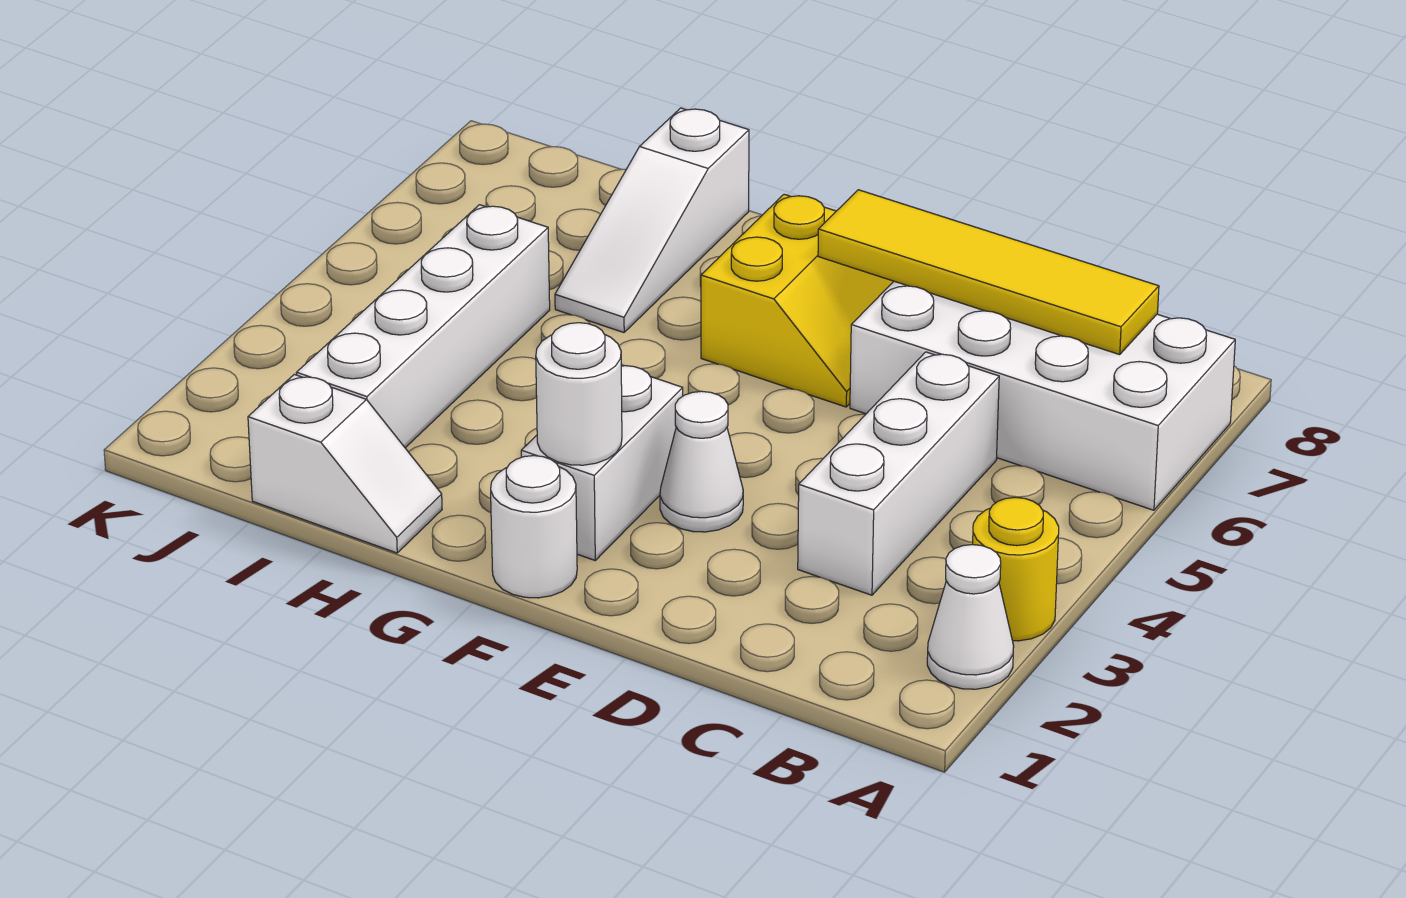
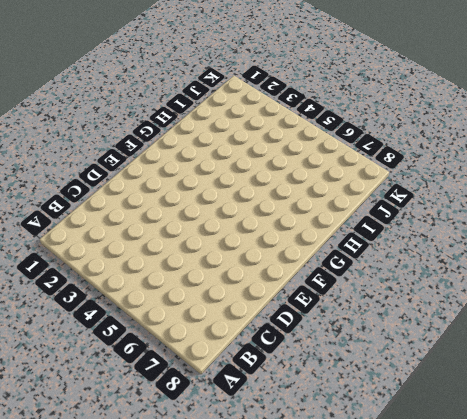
none -> white cone A2 level 1
none -> yellow round brick A3 level 1
none -> white brick A6:D7 level 1

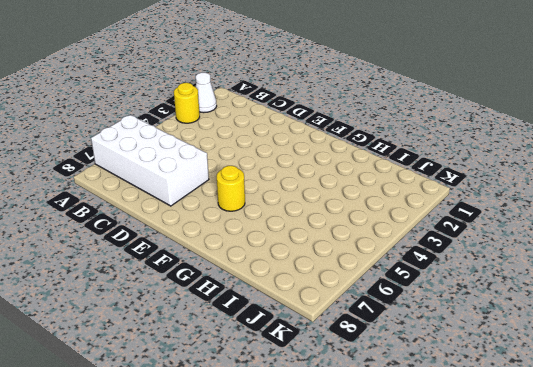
yellow round brick F6 level 1 -> yellow slope E6:F7 level 1 top F
none -> white brick C3:C5 level 1
none -> white cone E3 level 1
none -> white round brick F1 level 1

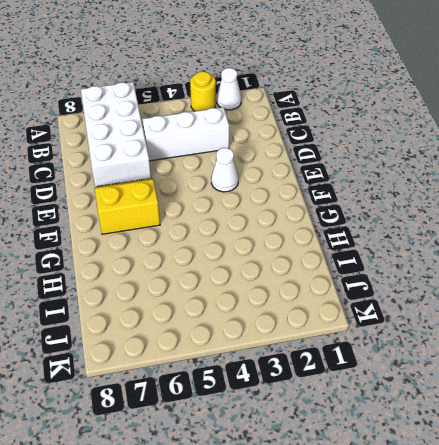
none -> white round brick F1 level 1
none -> white brick F2:F3 level 1
none -> white slope H1:I1 level 1 top I

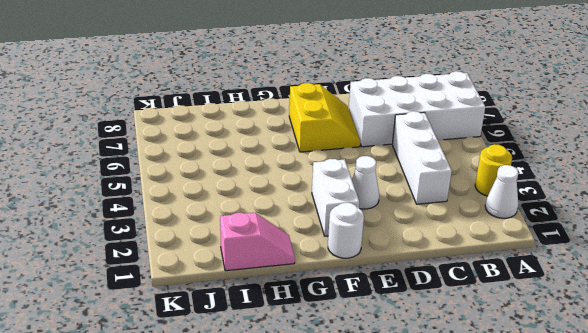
pink slope H1:I1 level 1 top I -> white slope H1:I1 level 1 top I
none -> white slope H6:H8 level 1 top 8
none -> white brick I2:I5 level 1
none -> yellow tile B7:E7 level 2

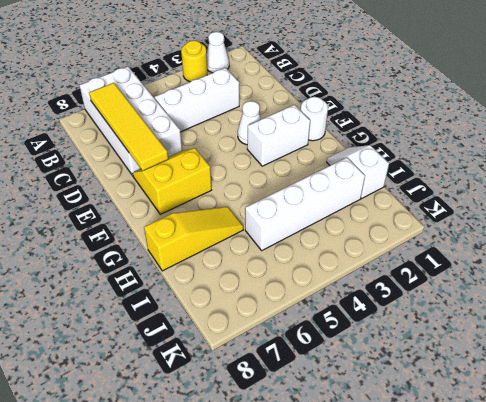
yellow slope H6:H8 level 1 top 8 -> white slope H6:H8 level 1 top 8
none -> white round brick F2 level 2

